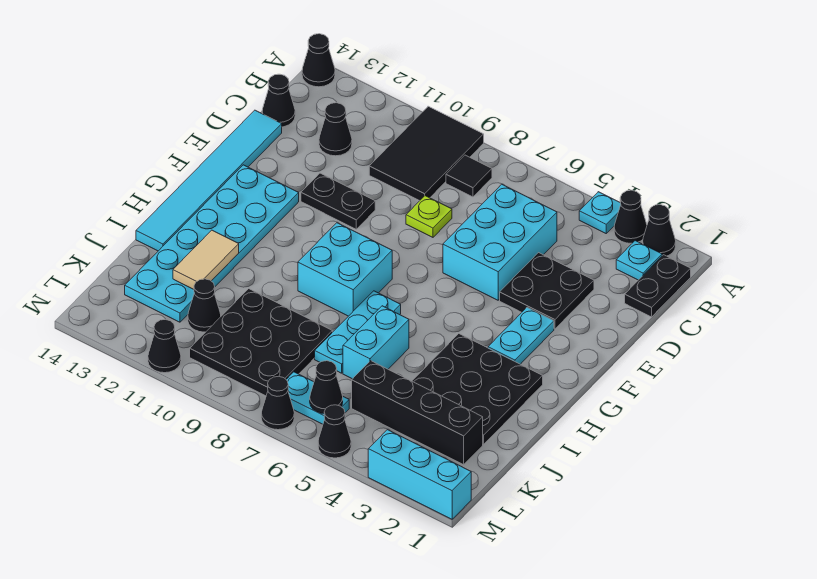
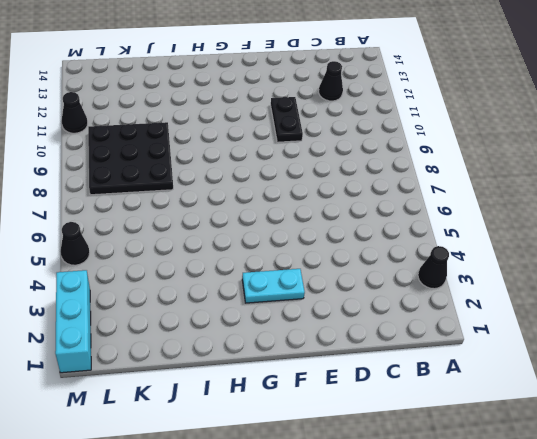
none -> black cone A2 level 1
none -> cyan plate A4 level 1
none -> black tile A9:C10 level 1
none -> black cone A14 level 1

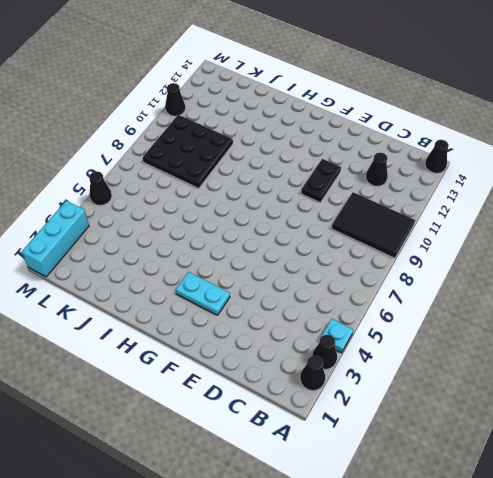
none -> black plate B1:C1 level 1
none -> cyan plate B2 level 1
none -> black tile B8 level 1
none -> cyan brick C5:E6 level 1

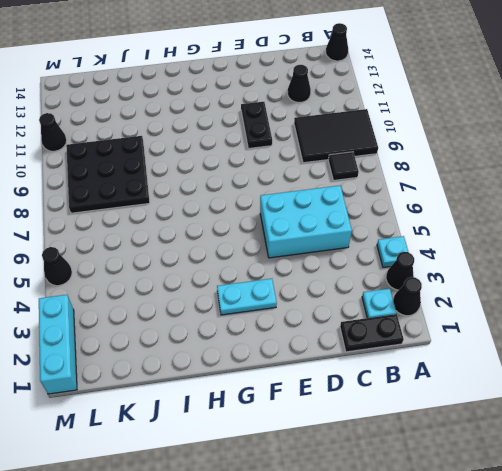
none -> black cone C14 level 1
none -> black plate D3:E4 level 1
none -> lime plate D8 level 1
none -> cyan tile D14:I14 level 1

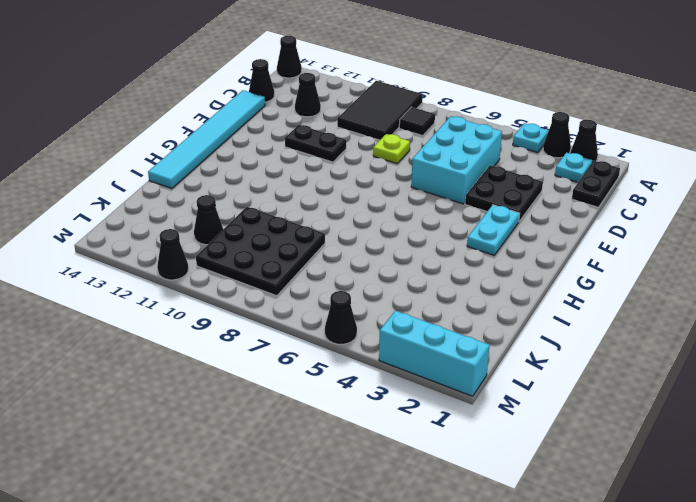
none -> cyan plate F12:K13 level 1
none -> cyan brick G8:H9 level 1
none -> black plate H2:J4 level 1
none -> cyan plate H7:J7 level 1

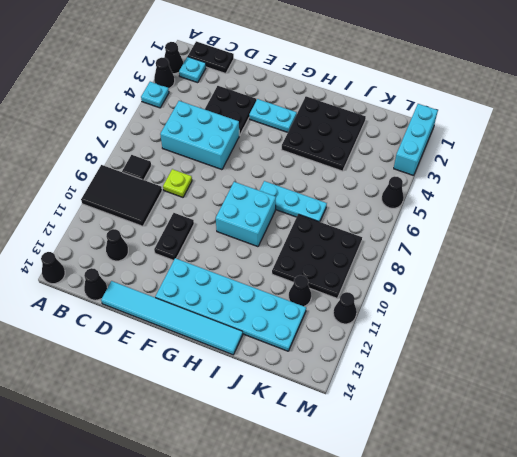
none -> cyan brick I6:J6 level 1
none -> black brick K2:K5 level 1
none -> cyan plate L6:L7 level 1
none -> black cone M7 level 1

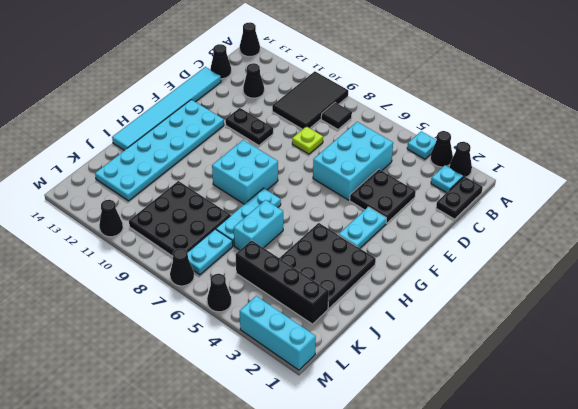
cyan plate K7:L7 level 1 -> cyan plate L6:L7 level 1
none -> black cone K11 level 1
none -> tan tile I12:J12 level 2
none -> black cone L6 level 2

